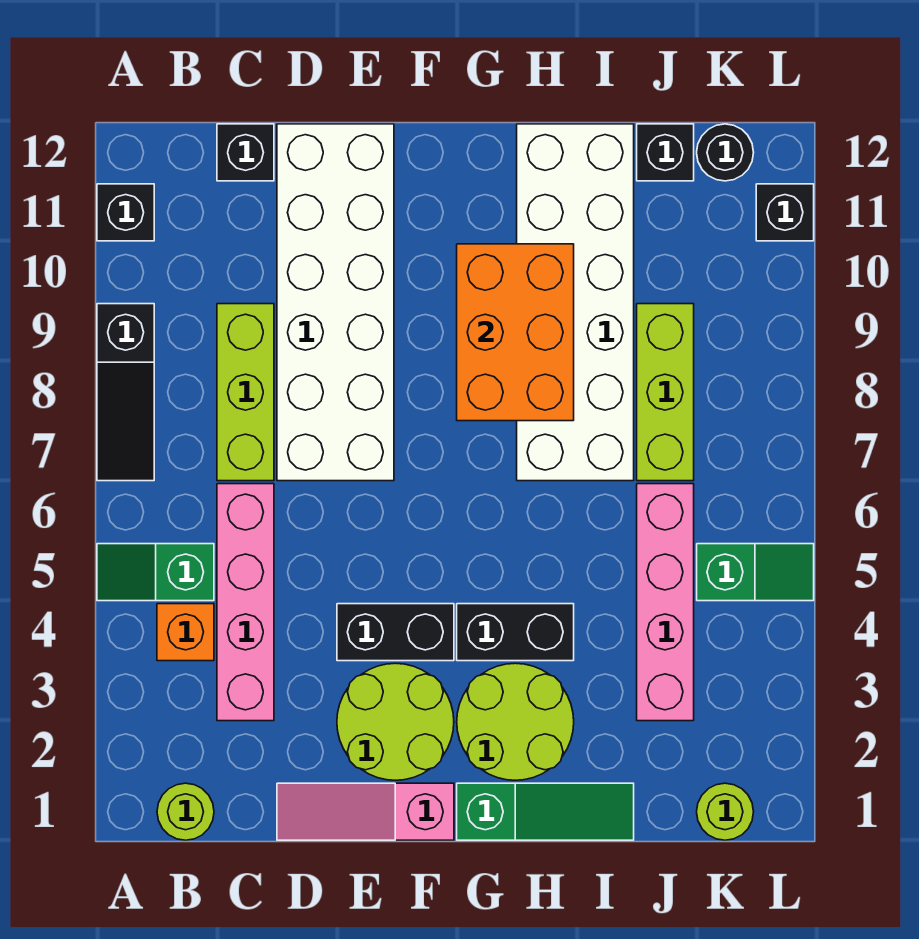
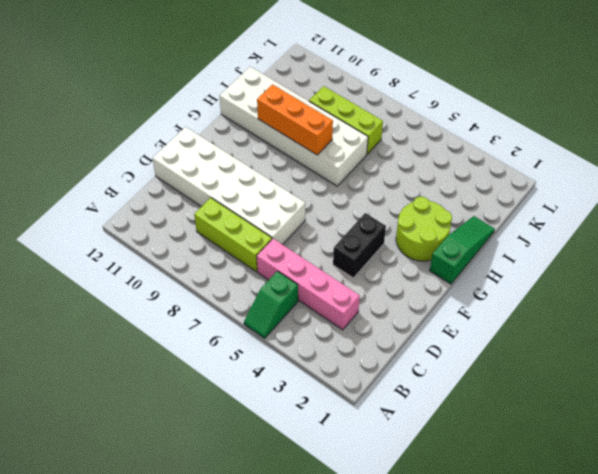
orange brick H8:H10 level 2 -> orange brick G8:H10 level 2
none -> black slope A7:A9 level 1 top 9
none -> black brick A11 level 1
none -> lime round brick B1 level 1

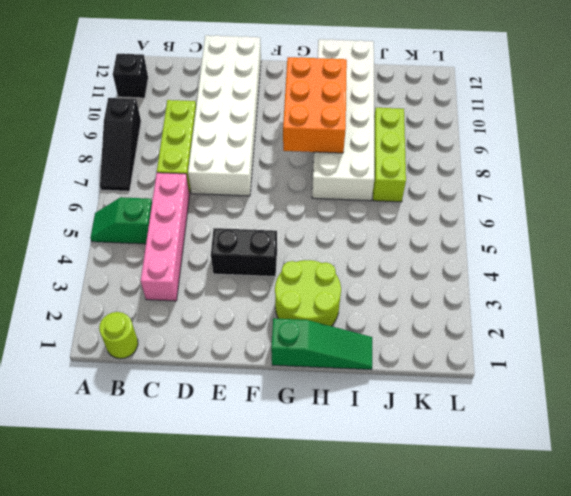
none -> orange brick B4 level 1
none -> black brick C12 level 1
none -> pink slope D1:F1 level 1 top F

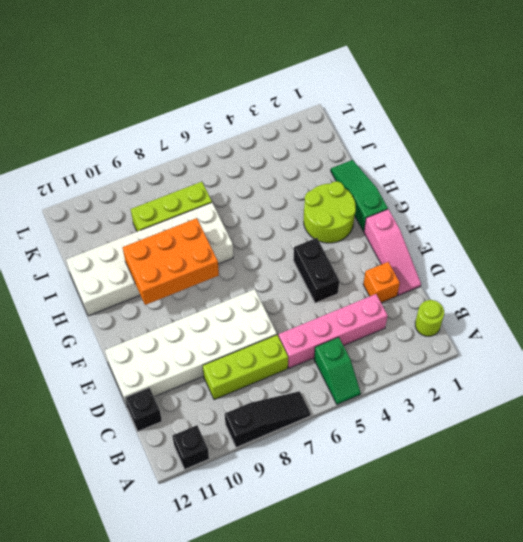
orange brick D2 level 1 -> orange brick B4 level 1
none -> lime round brick E2:F3 level 1
none -> black brick G4:H4 level 1
none -> pink brick J3:J6 level 1

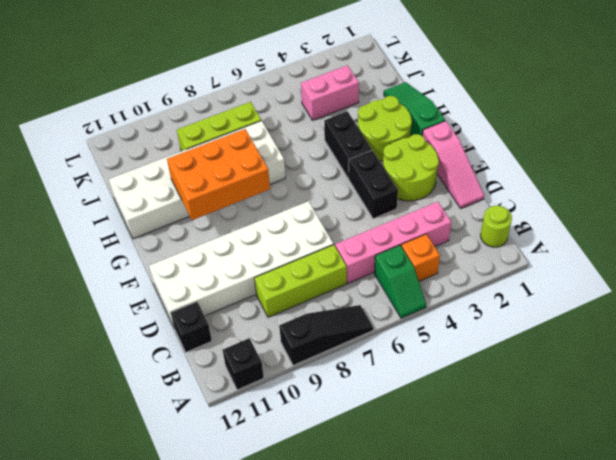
pink brick J3:J4 level 1 -> pink brick J3:J6 level 1
none -> black brick J12 level 1
none -> lime round brick K1 level 1
none -> green slope K5:L5 level 1 top K

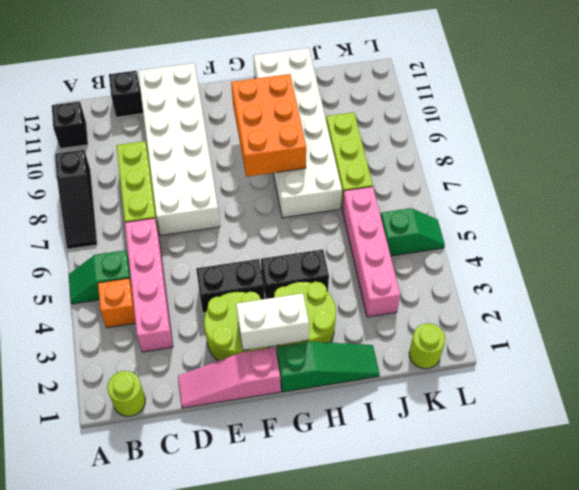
white brick F2:G2 level 2 -> none
none -> black brick J12 level 1
none -> black round brick K12 level 1
none -> black brick L11 level 1

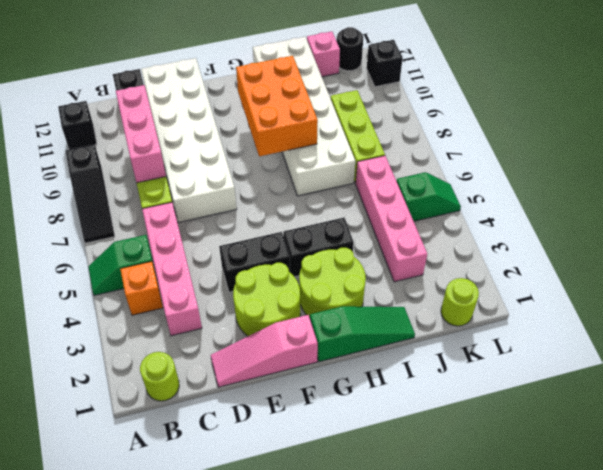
pink brick C8:C10 level 2 -> none
pink brick J12 level 1 -> black brick J12 level 1

